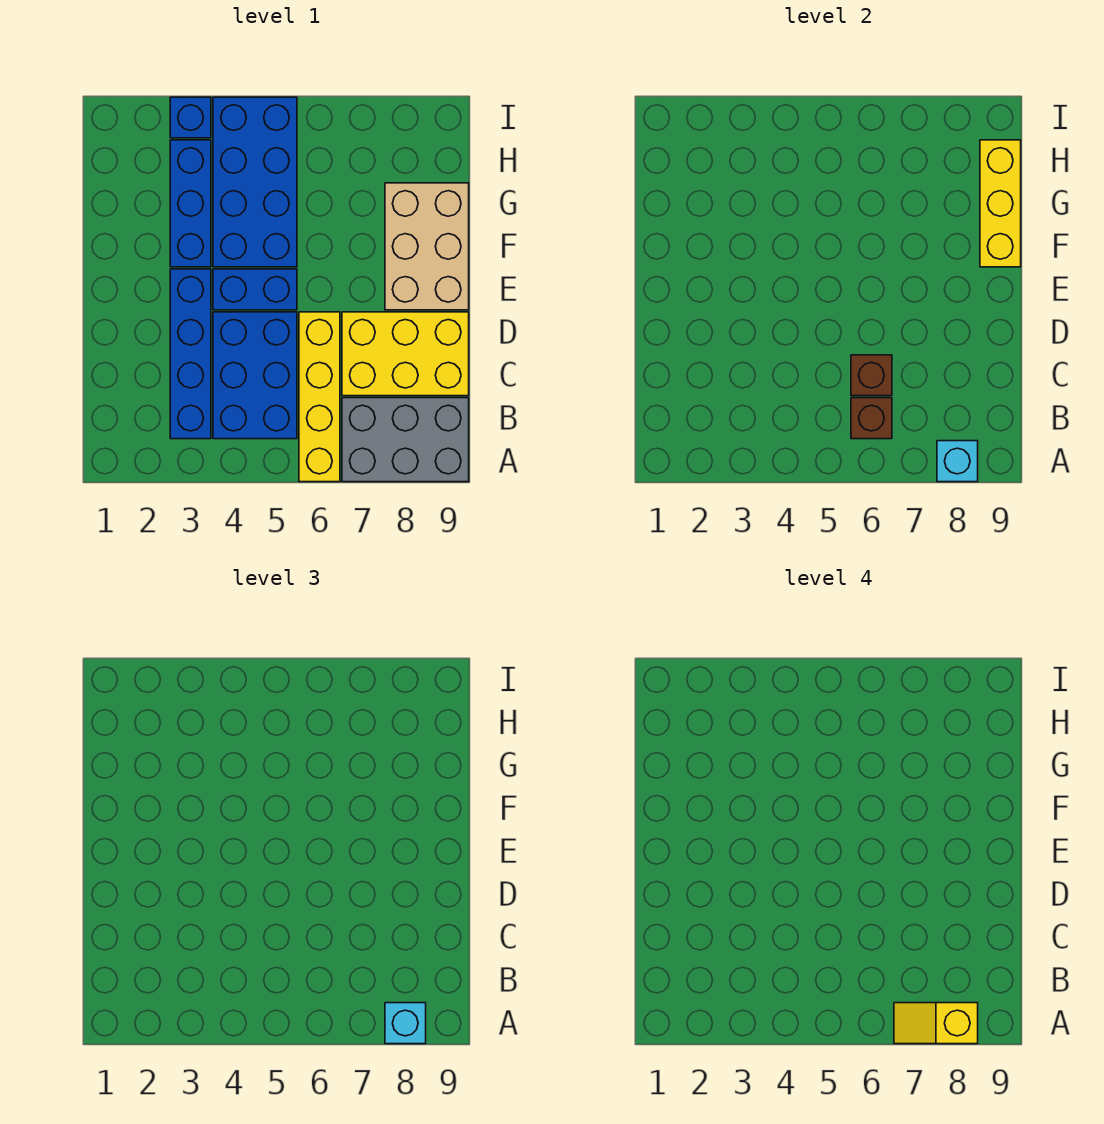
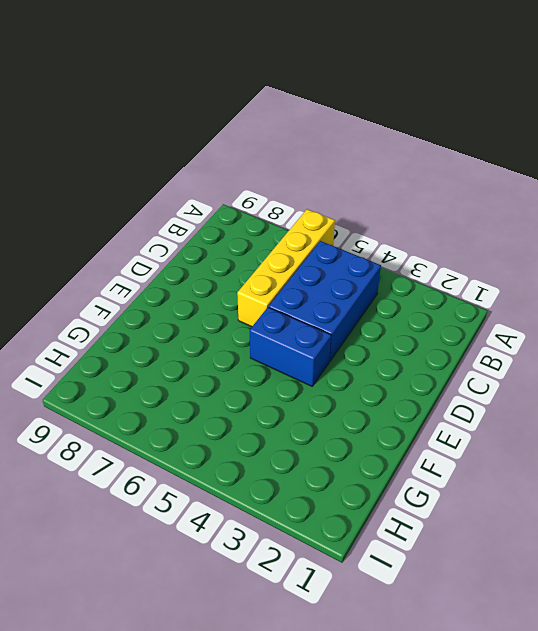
none -> grey brick A7:B9 level 1
none -> blue brick B3:E3 level 1
none -> yellow brick C7:D9 level 1

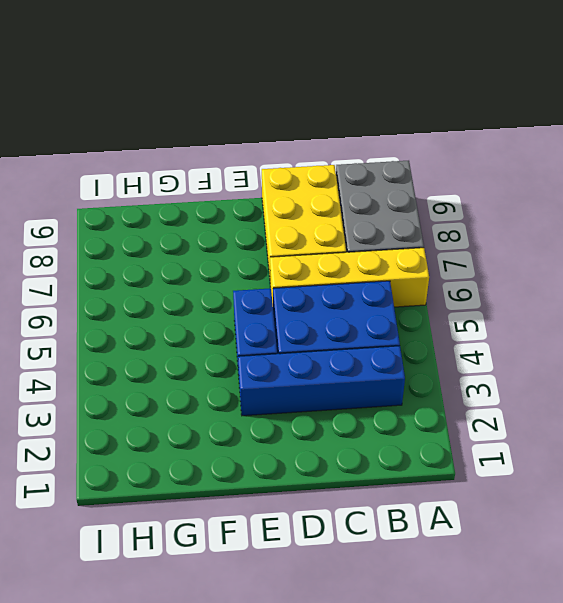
none -> tan brick E8:G9 level 1
none -> blue brick F3:H3 level 1
none -> blue brick F4:I5 level 1

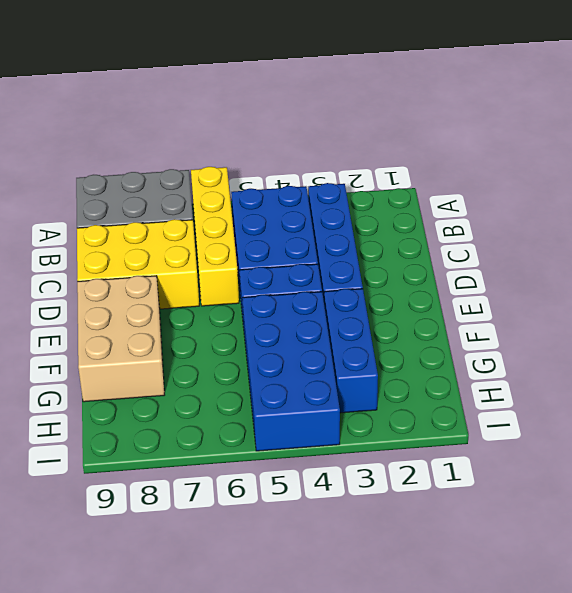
none -> blue brick I3 level 1
none -> cyan brick A8 level 2
none -> brown brick B6 level 2

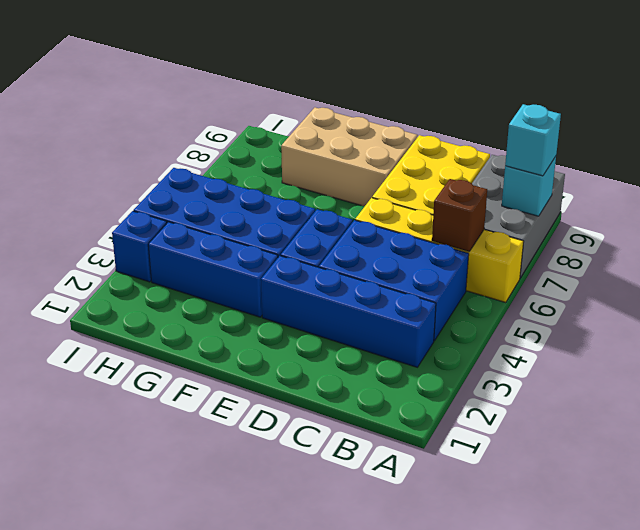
none -> brown brick C6 level 2
none -> yellow brick F9:H9 level 2
none -> yellow slope A7:A8 level 4 top 8

